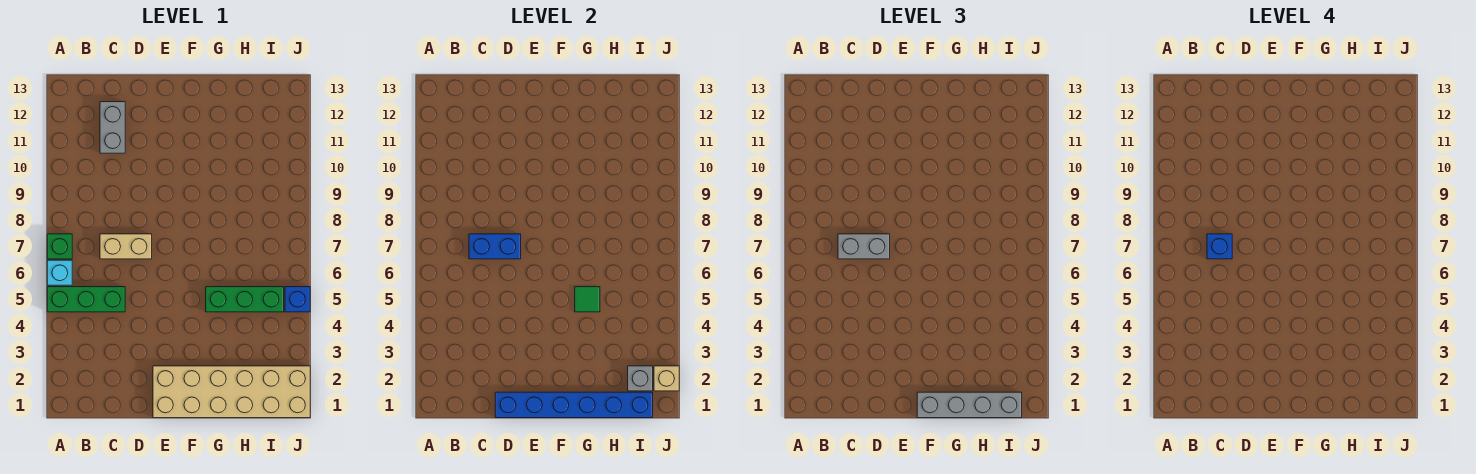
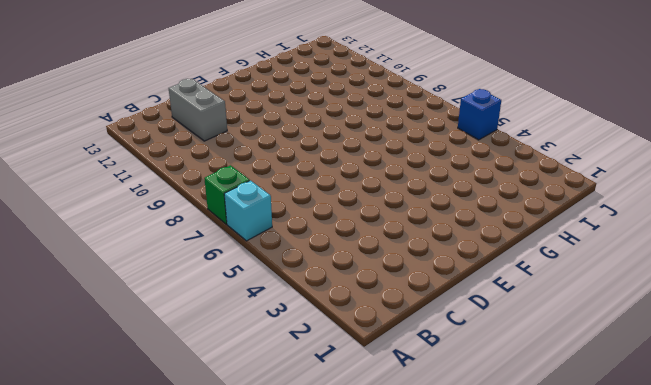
none -> green brick A5:C5 level 1
none -> tan brick C7:D7 level 1
none -> tan brick E1:J2 level 1

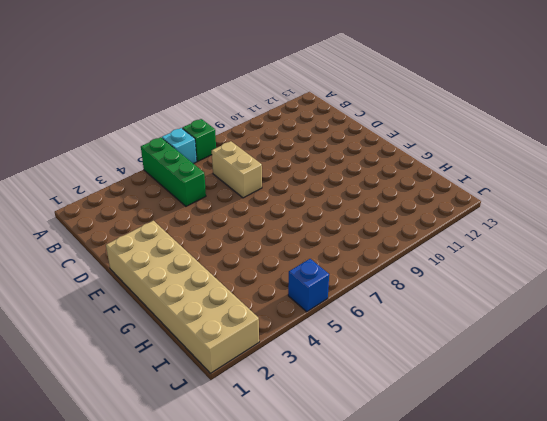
none -> grey brick C11:C12 level 1
none -> green brick G5:I5 level 1
none -> blue brick C7:D7 level 2

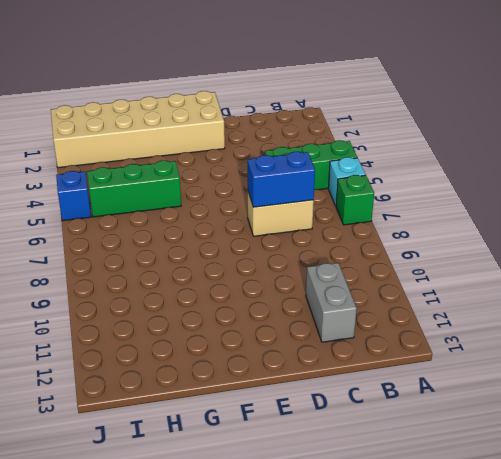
none -> blue brick D1:I1 level 2
none -> green tile G5 level 2
none -> grey brick I2 level 2

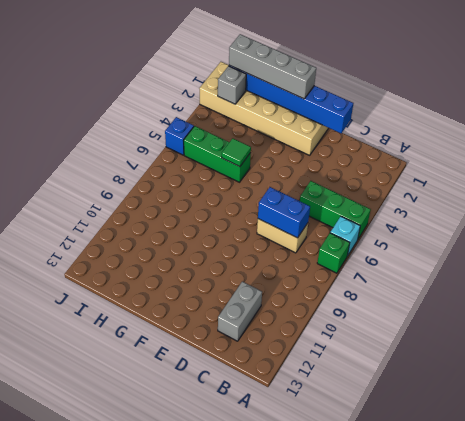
none -> tan brick J2 level 2
none -> grey brick C7:D7 level 3
none -> blue brick C7 level 4

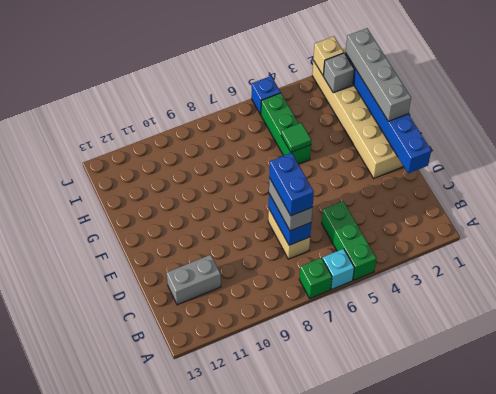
blue brick C7:D7 level 4 -> blue brick C7 level 4

